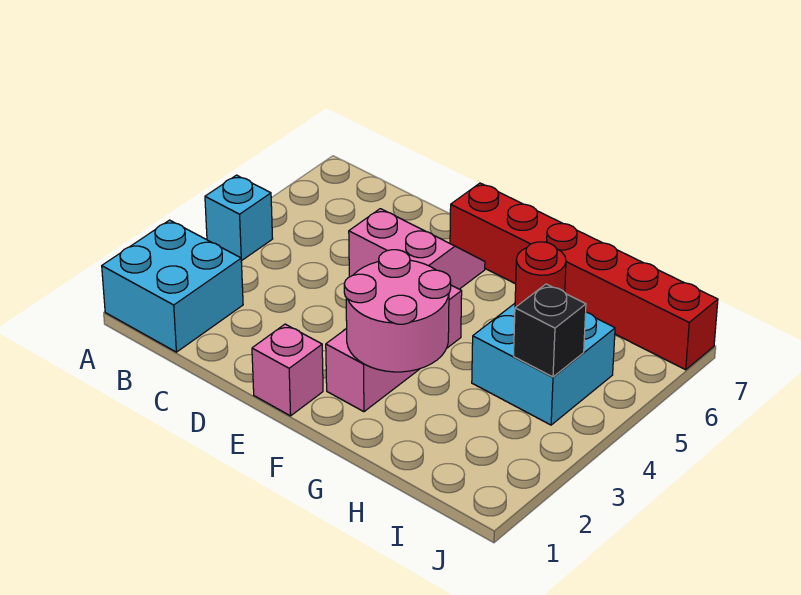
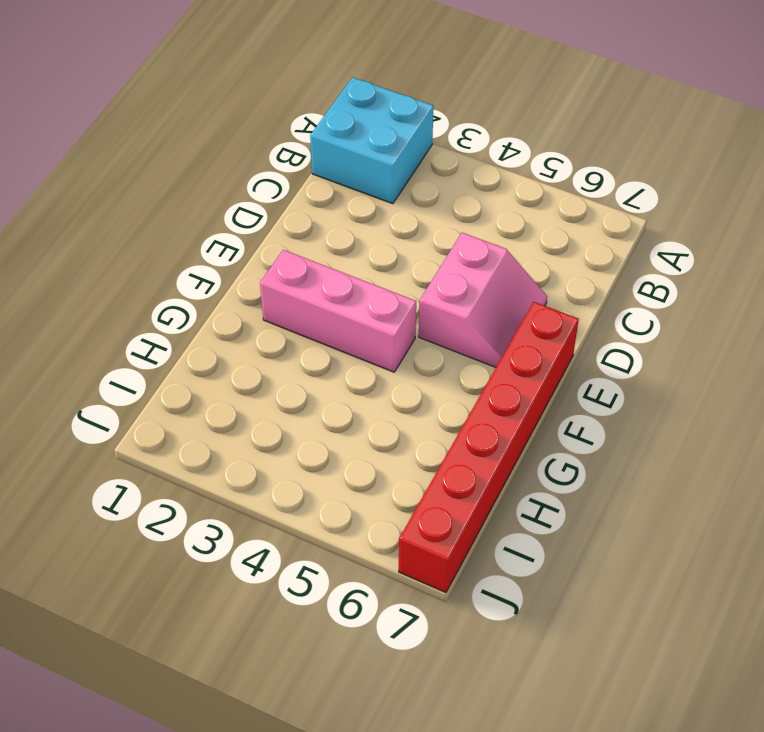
none -> cyan brick A4 level 1
none -> pink brick E1 level 1

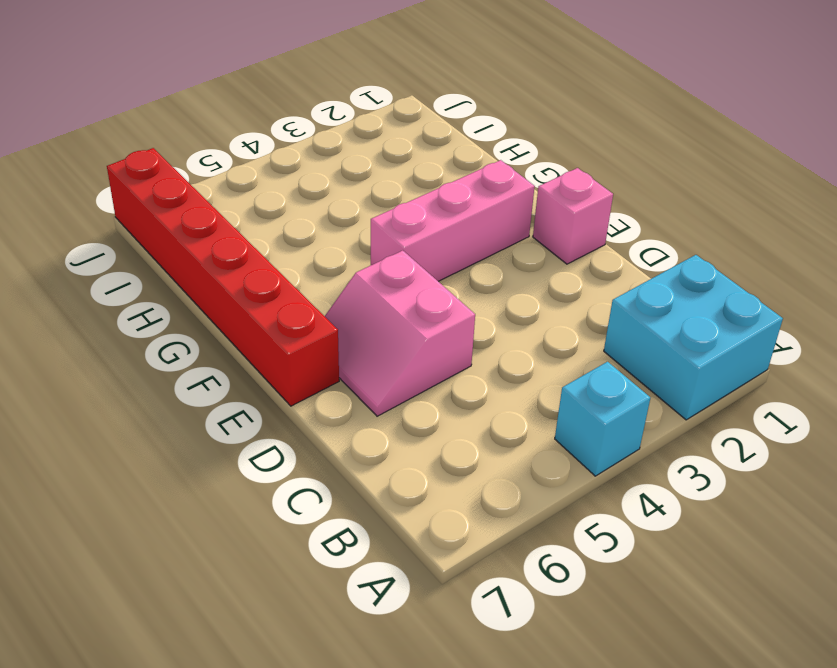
none -> cyan brick H4:I5 level 1
none -> pink round brick F2:G3 level 2

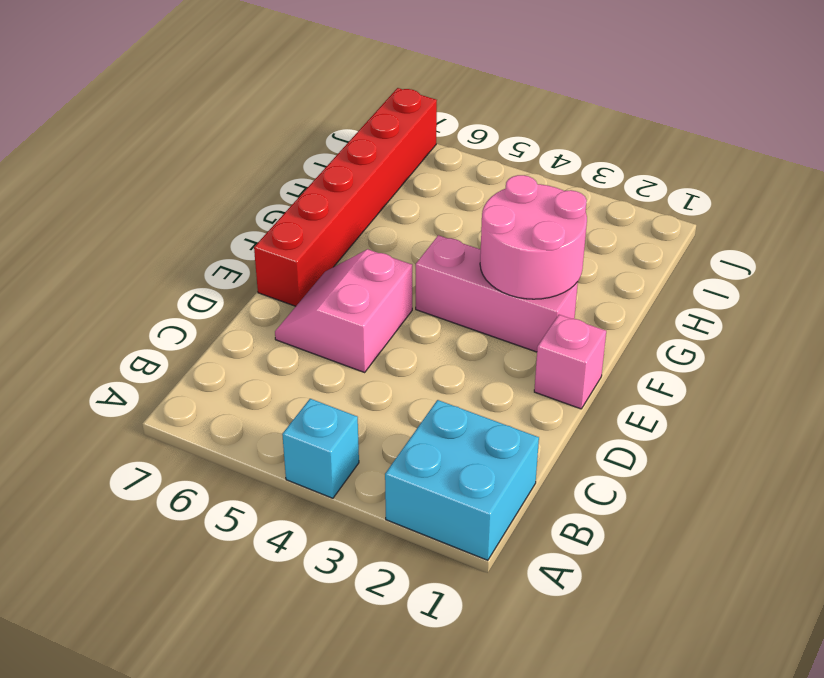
none -> cyan brick H4:I5 level 1
none -> red round brick H5 level 2

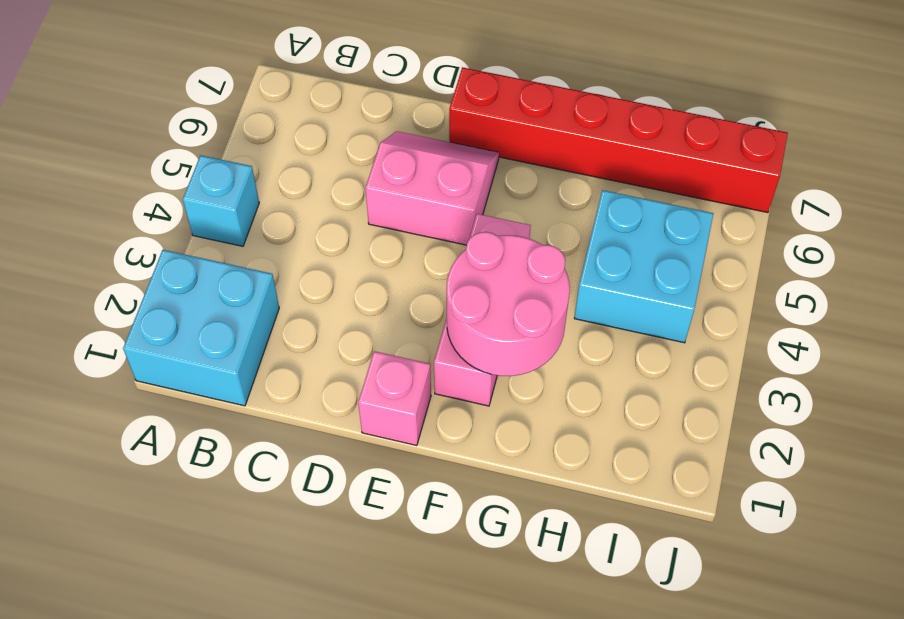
none -> red round brick H5 level 2
none -> black brick I4 level 2

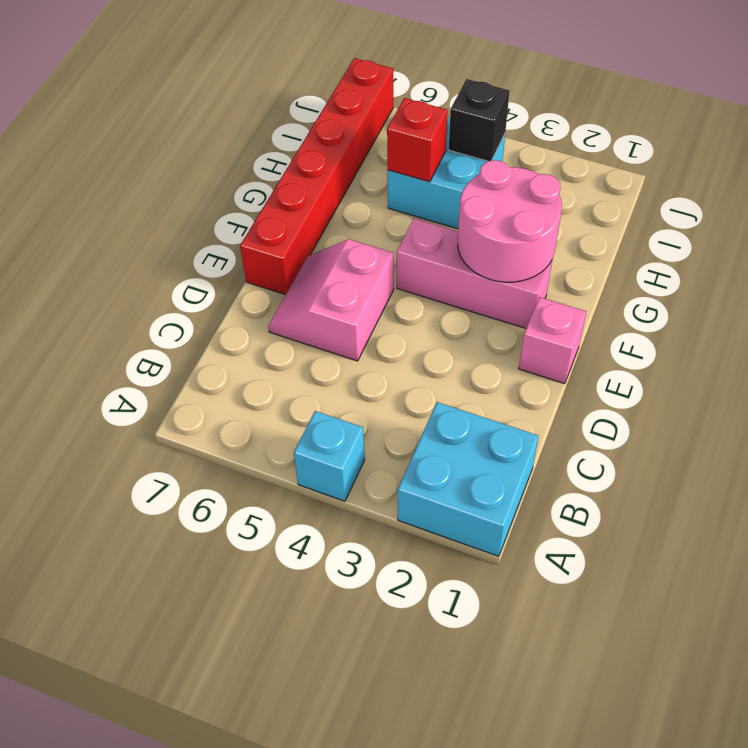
red brick H5 level 2 -> red round brick H5 level 2

